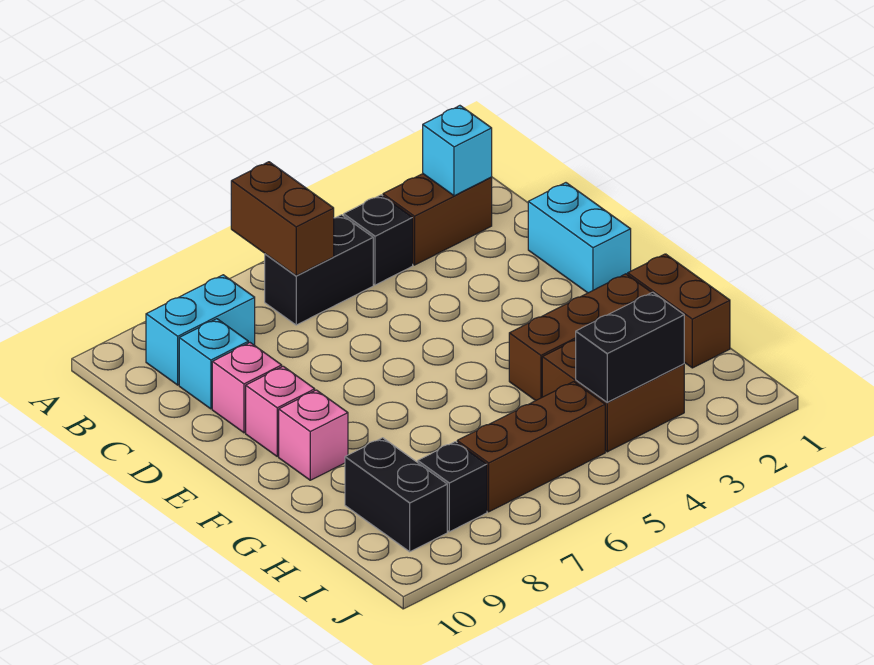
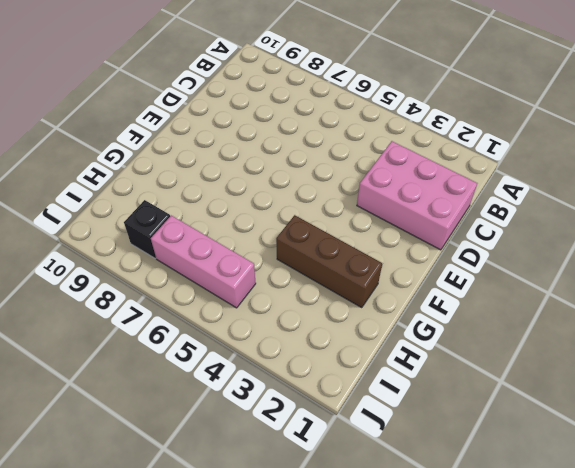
pink brick C1:D3 level 1 -> cyan brick D1:E1 level 1
pink brick I5:I7 level 1 -> brown brick I5:I7 level 1
none -> brown brick B2:B3 level 1
none -> black brick B4 level 1
none -> black brick B5:B6 level 1

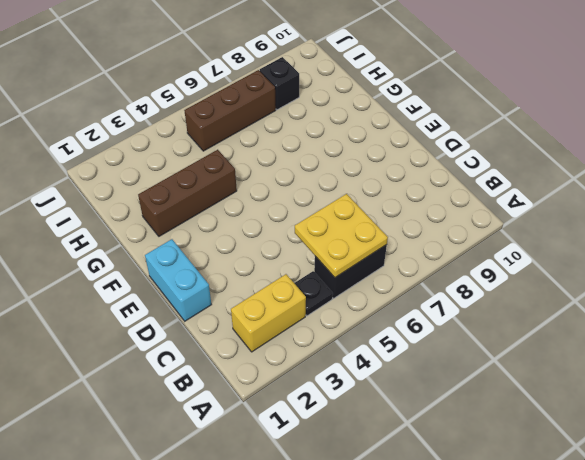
yellow brick B2:B3 level 1 -> brown brick B2:B3 level 1
black plate B4 level 1 -> black brick B4 level 1
yellow plate B5:C6 level 2 -> brown brick A6:B6 level 2
none -> cyan brick B8:B9 level 1
none -> cyan brick C9 level 1
none -> pink brick D9 level 1

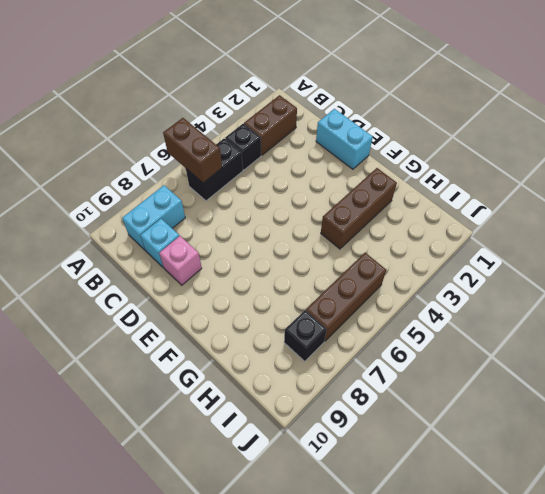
none -> pink brick E9 level 1
none -> pink brick F9 level 1
none -> brown brick G1:H1 level 1

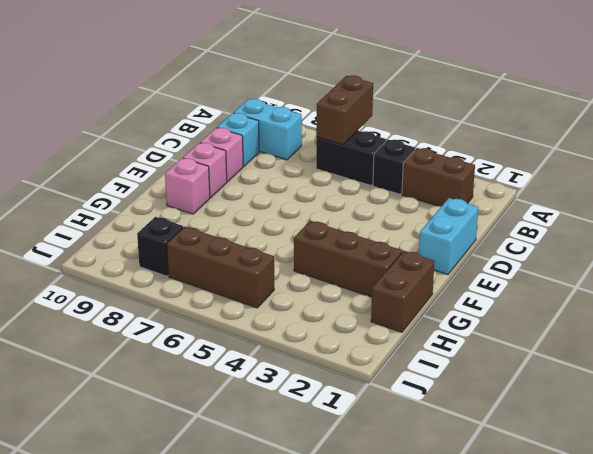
none -> brown brick H3:I4 level 1
none -> black brick H9:I9 level 1
none -> cyan brick B2 level 2

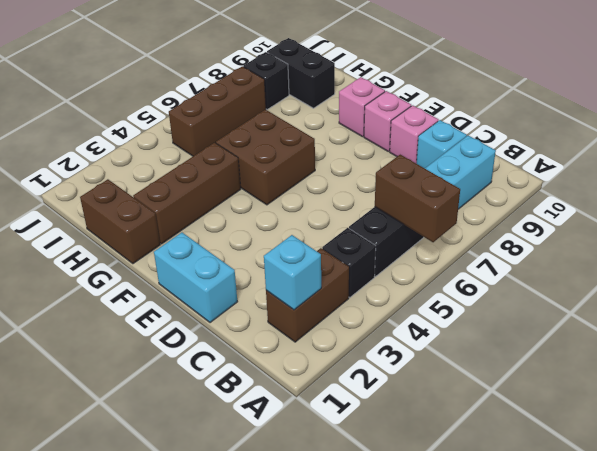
brown brick F5:G6 level 1 -> brown brick H3:I4 level 1
none -> black brick I3:I4 level 2

